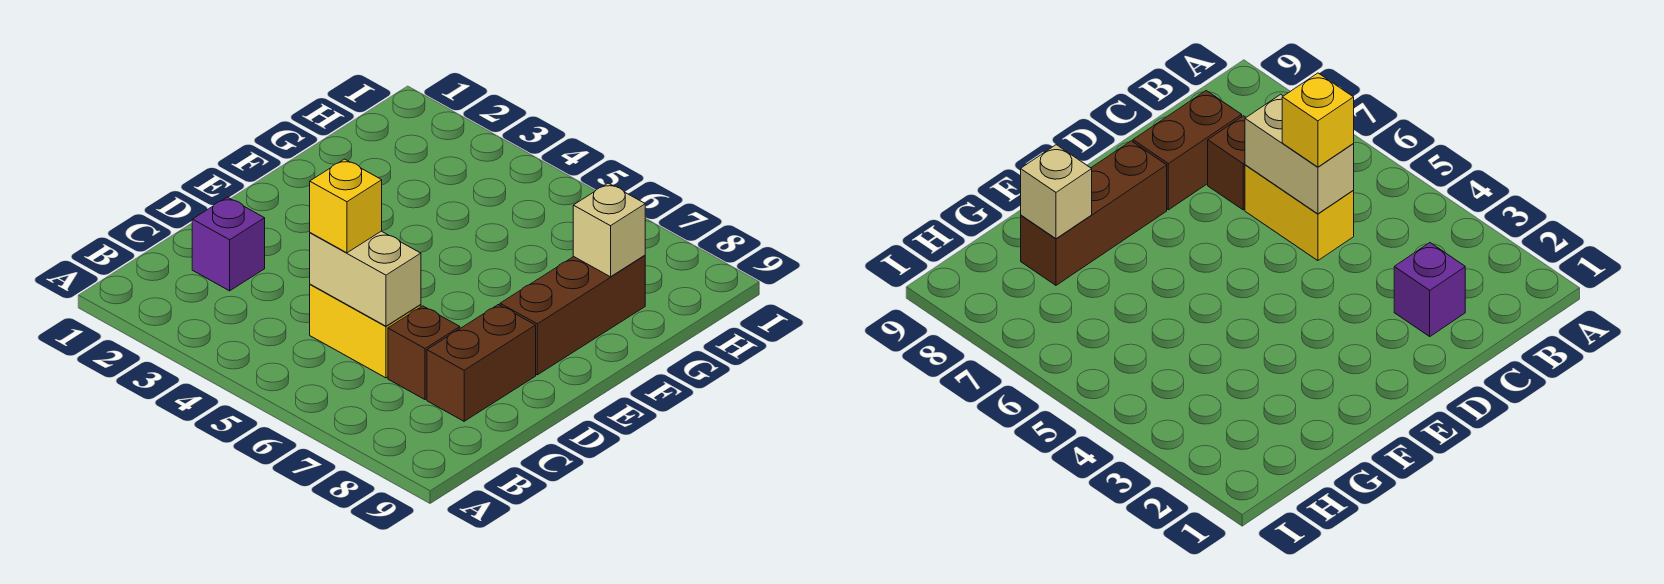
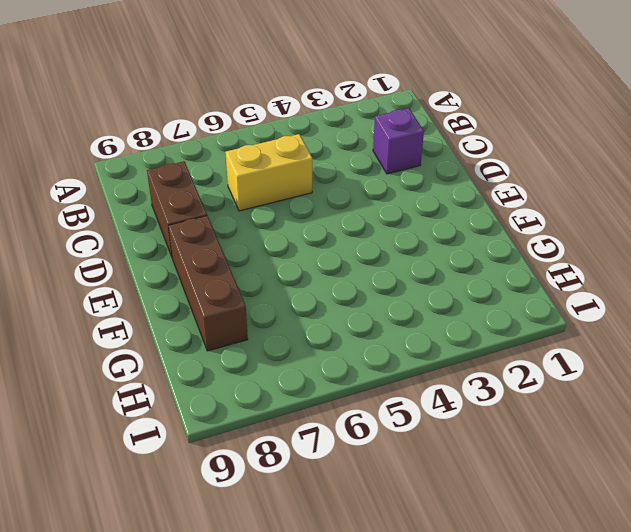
none -> brown brick C7 level 1
none -> tan brick C5:C6 level 2

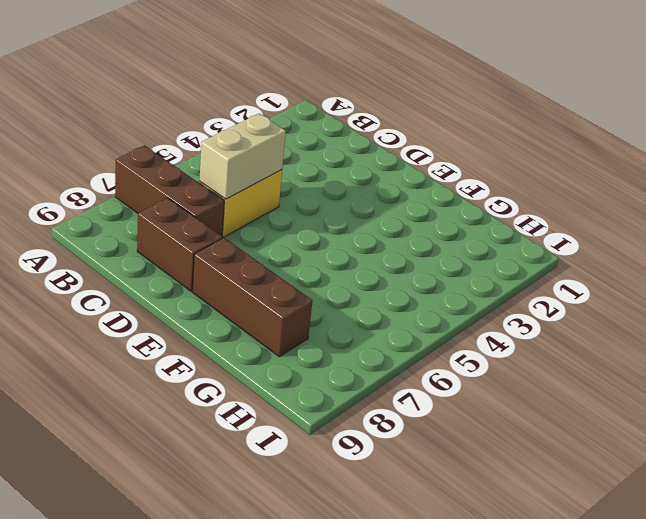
brown brick A7:C7 level 1 -> brown brick C7 level 1
none -> purple brick C2 level 1
none -> tan brick G8 level 2

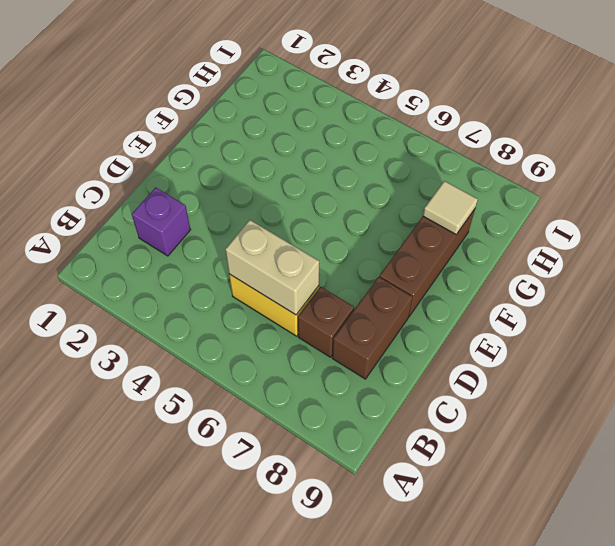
tan tile G8 level 2 -> tan brick G8 level 2
none -> yellow brick C5 level 3

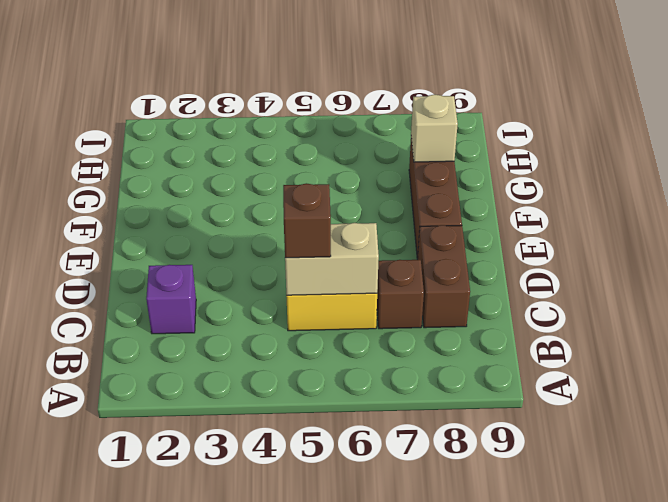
brown brick C5 level 3 -> yellow brick C5 level 3

